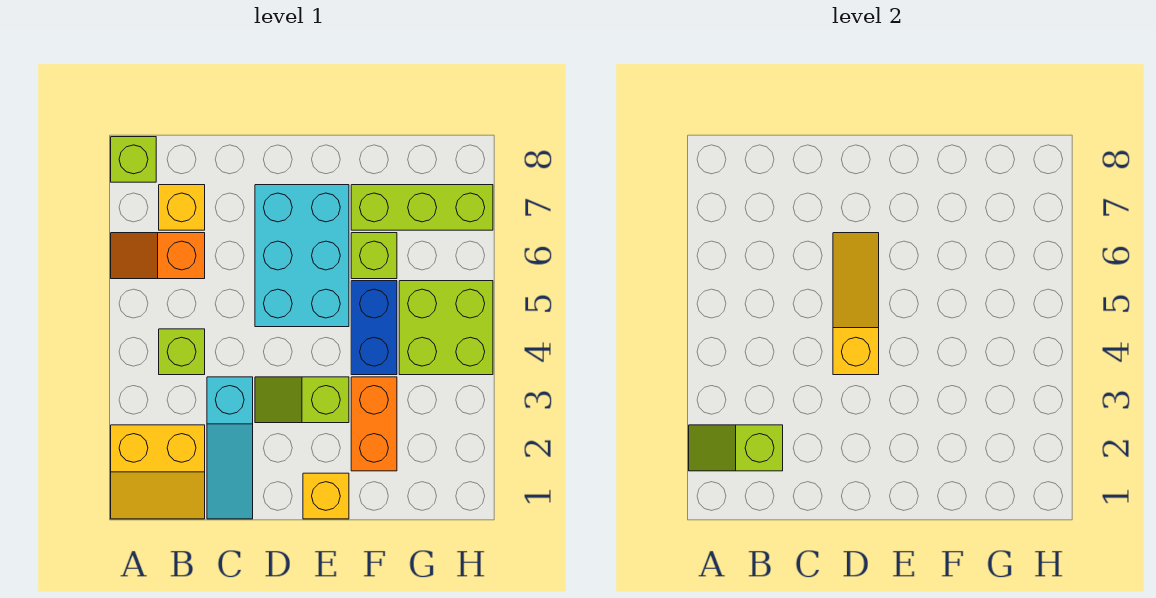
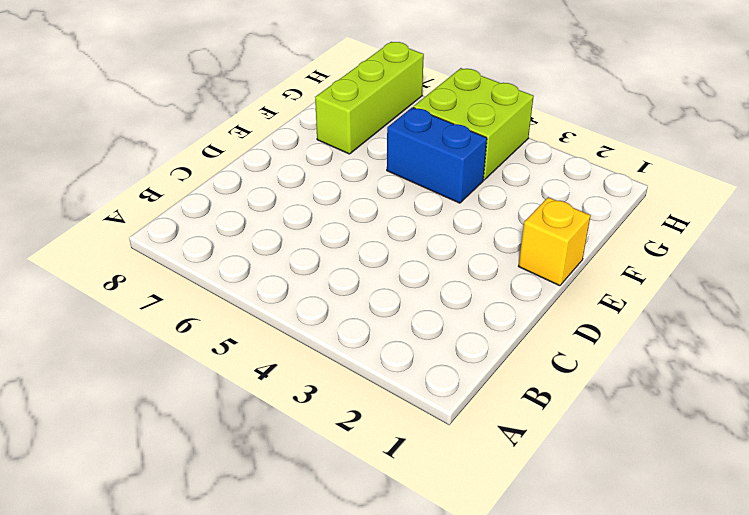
none -> yellow slope A1:B2 level 1 top 2
none -> orange slope A6:B6 level 1 top B
none -> lime brick A8 level 1

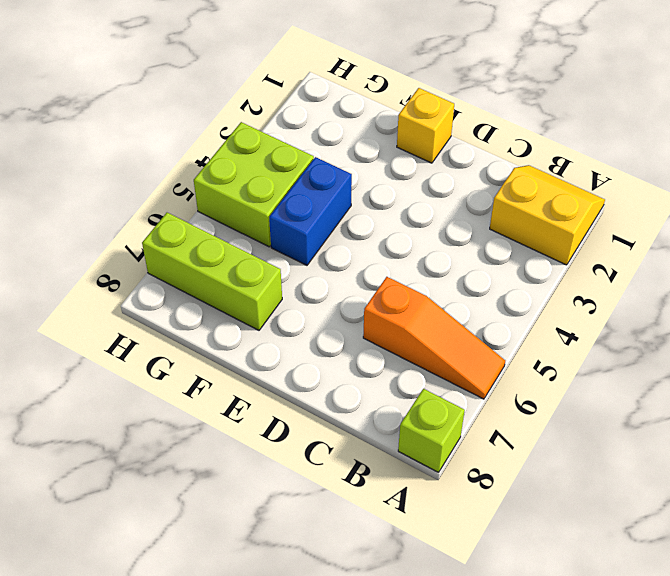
orange slope A6:C6 level 1 top C -> orange slope A6:B6 level 1 top B
none -> lime brick B4 level 1
none -> yellow brick B7 level 1
none -> cyan slope C1:C3 level 1 top 3

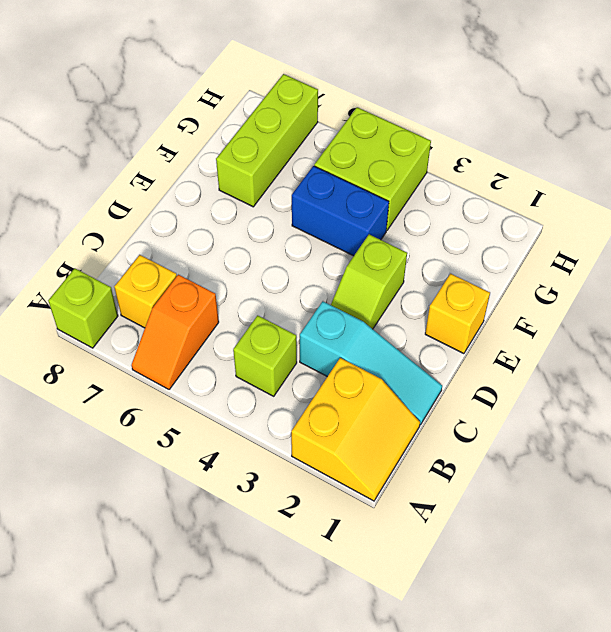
none -> cyan brick D5:E7 level 1
none -> orange brick F2:F3 level 1
none -> lime brick F6 level 1

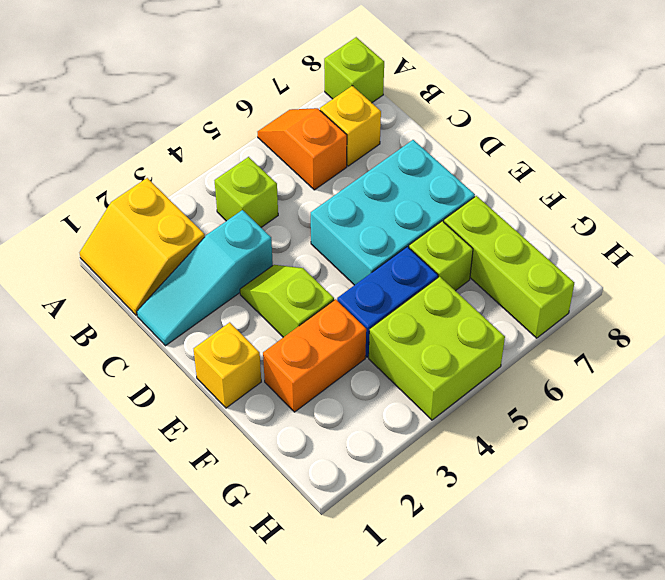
none -> lime slope A2:B2 level 2 top B
none -> yellow slope D4:D6 level 2 top 4

